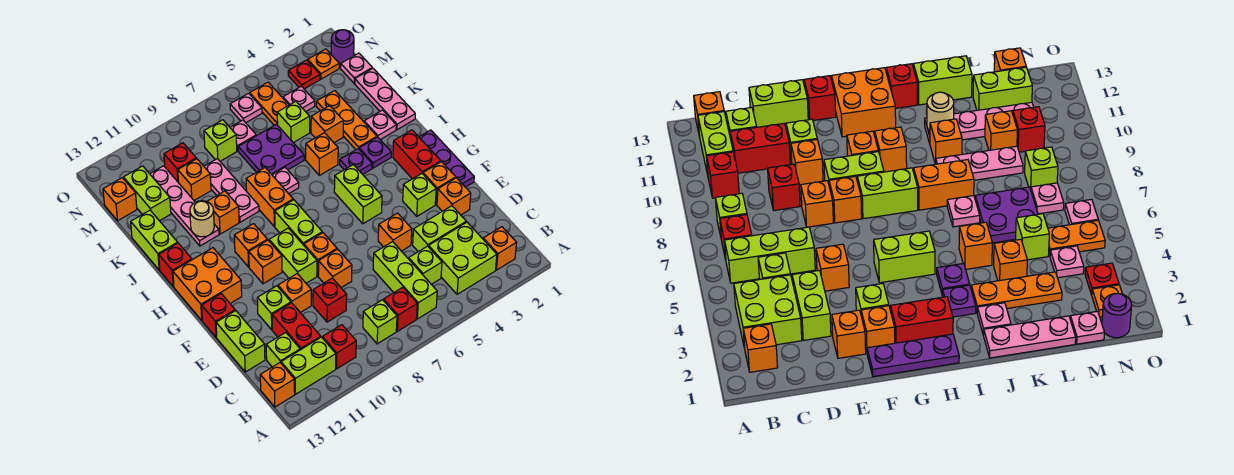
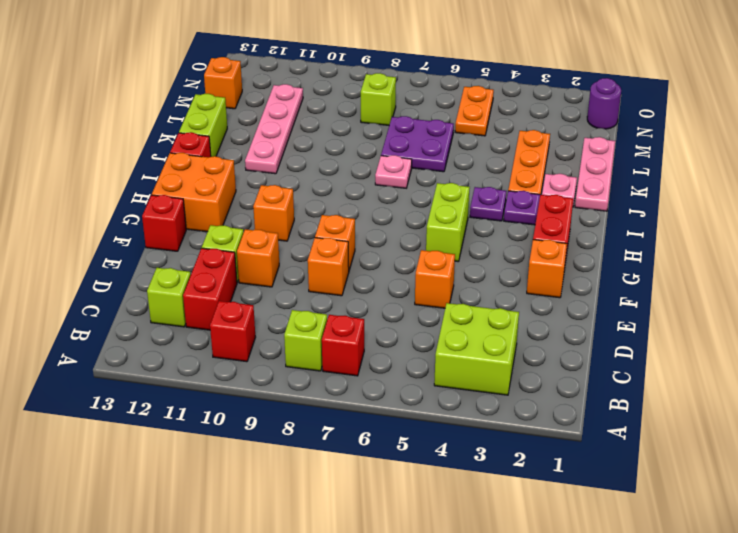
none -> orange brick B2 level 1
none -> lime brick B6:D6 level 1
none -> lime brick B11:B12 level 1
none -> orange brick B13 level 1

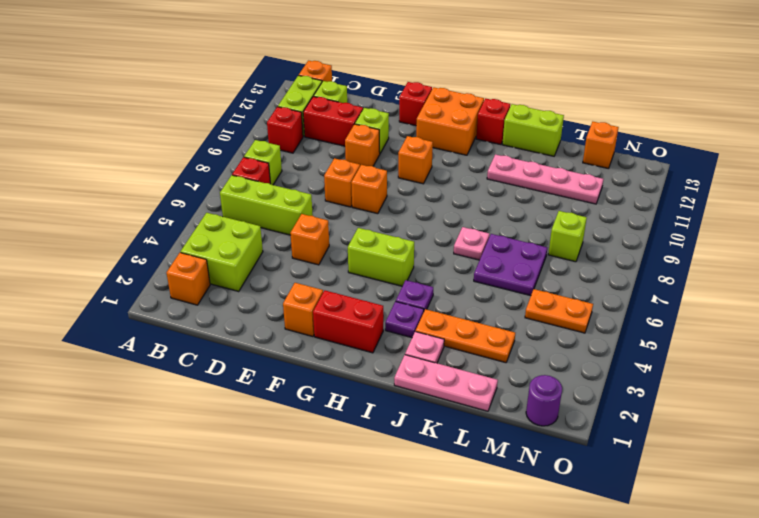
none -> lime brick C5 level 1
none -> lime brick D3:D4 level 1
none -> red brick D9 level 1
none -> lime brick D13:E13 level 1

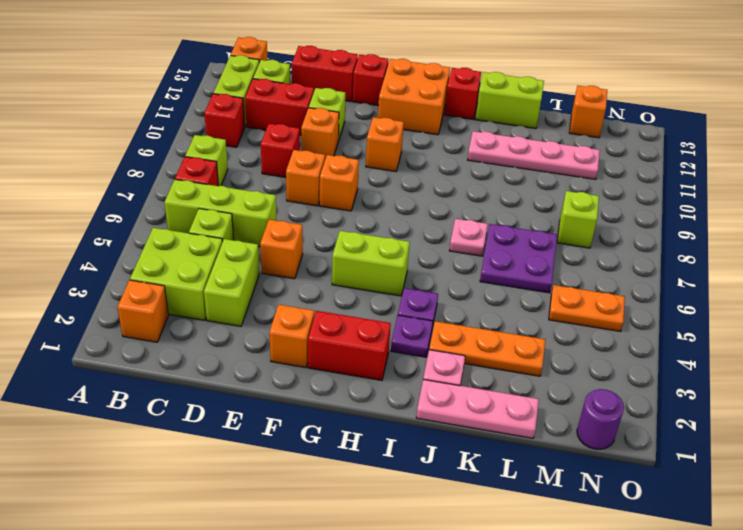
red brick D13:E13 level 1 -> lime brick D13:E13 level 1
none -> orange brick E2 level 1
none -> purple plate F1:H1 level 1
none -> lime brick F3 level 1
none -> lime brick F9:G9 level 1

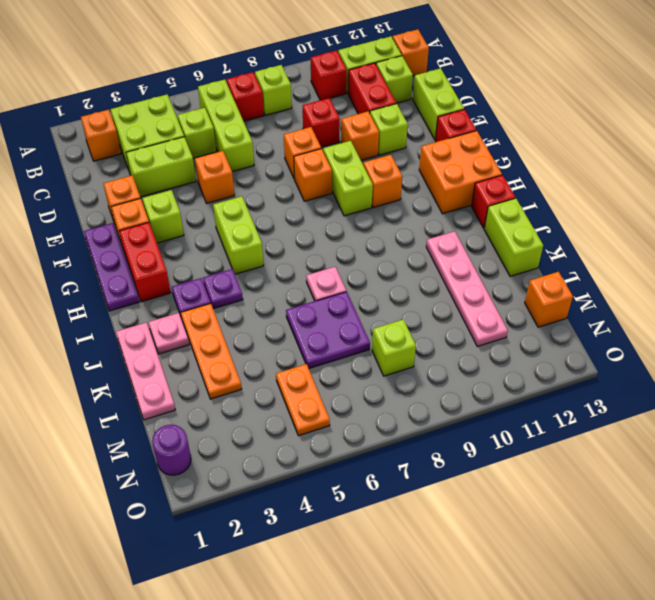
none -> lime brick G8:H8 level 1
none -> orange brick H10 level 1
none -> orange brick I8:J8 level 1
none -> orange brick J5 level 1

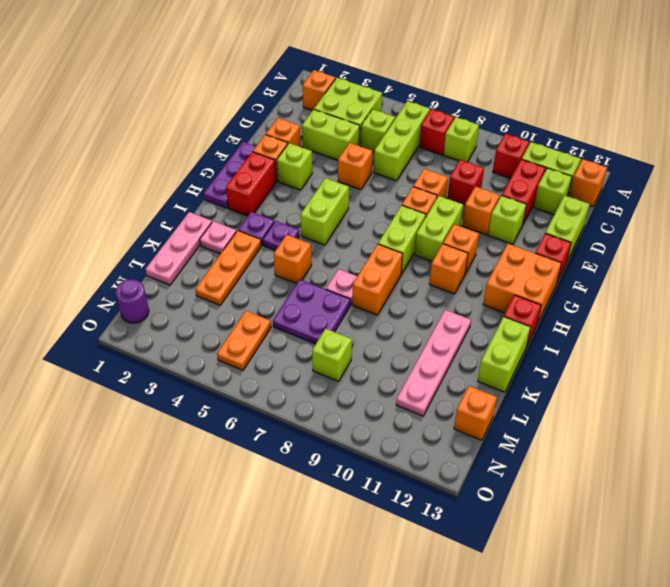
none -> pink plate J9:L9 level 1
none -> orange brick J10 level 1
none -> orange brick K4 level 1
none -> lime brick L5 level 1

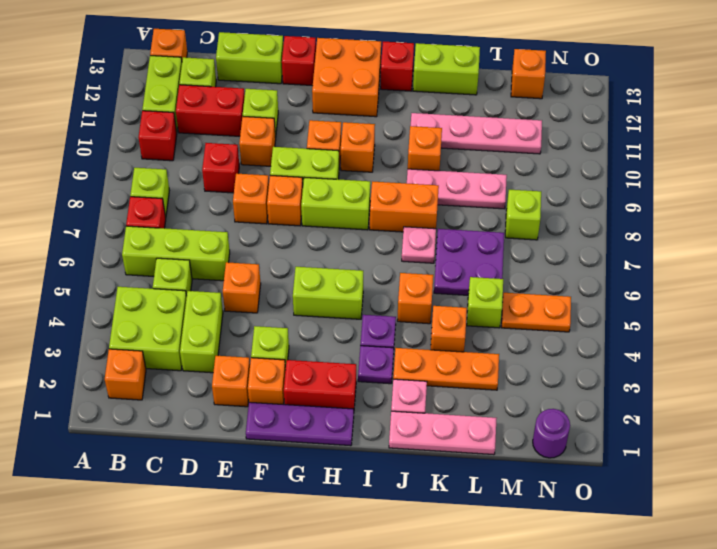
none -> orange brick L10 level 1
none -> lime brick L12:M12 level 1
none -> pink plate M1 level 1
none -> pink plate M4 level 1

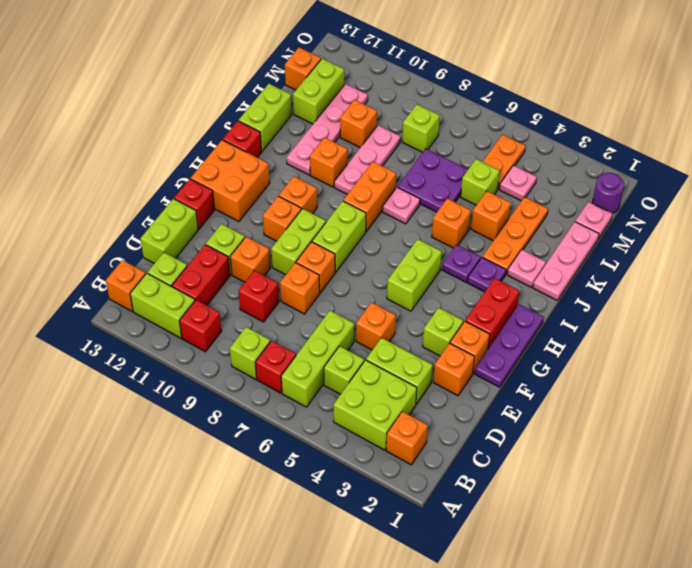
none -> pink plate M7 level 1
none -> red brick M10 level 1
none -> orange plate N2 level 1
none -> red plate N3 level 1

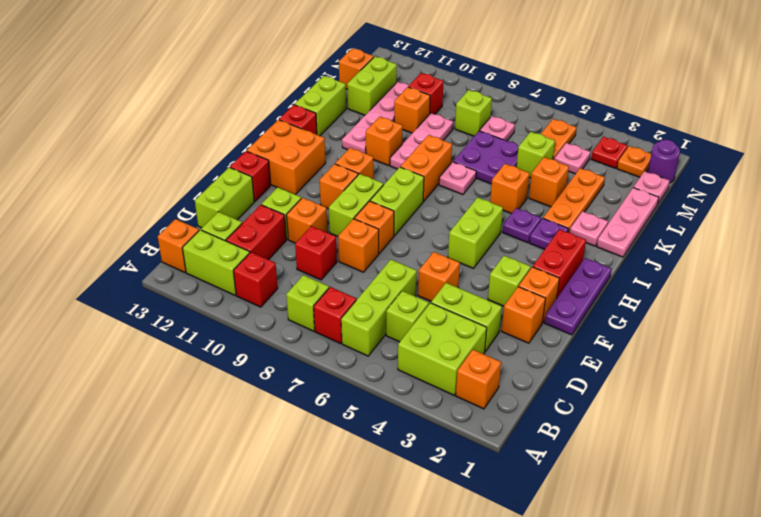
none -> pink plate N6 level 1
none -> tan round brick J11 level 2

